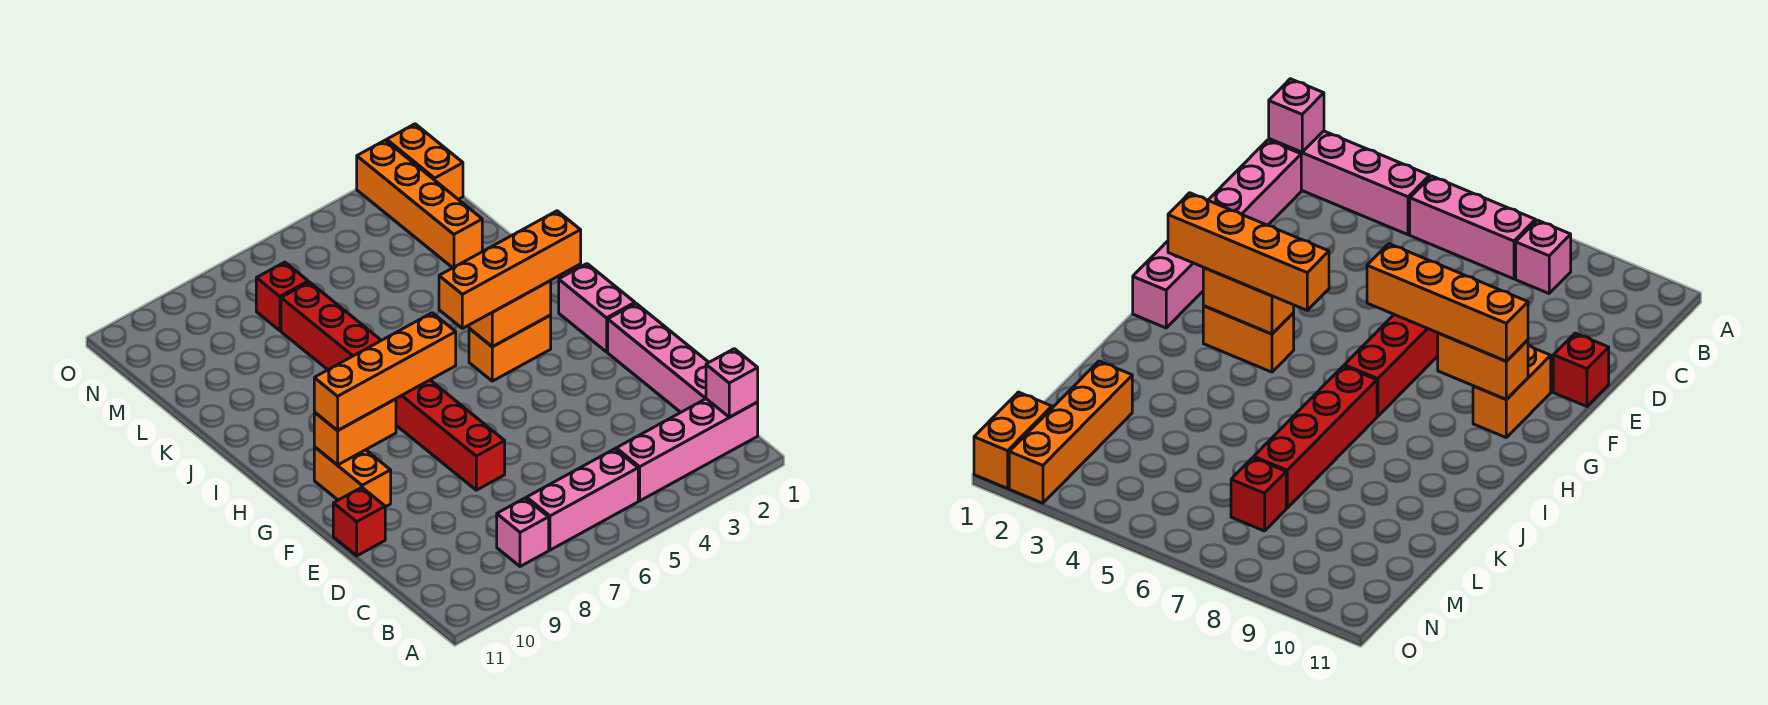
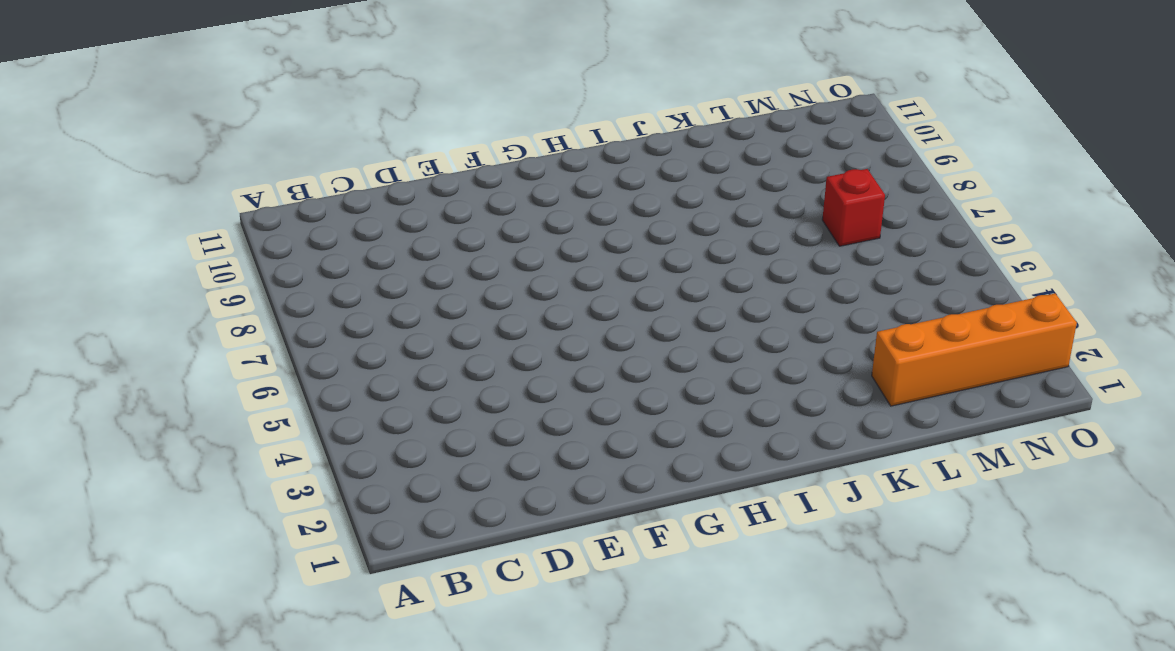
none -> pink brick B1:B4 level 1
none -> pink brick B5:B7 level 1
none -> pink brick B8 level 1

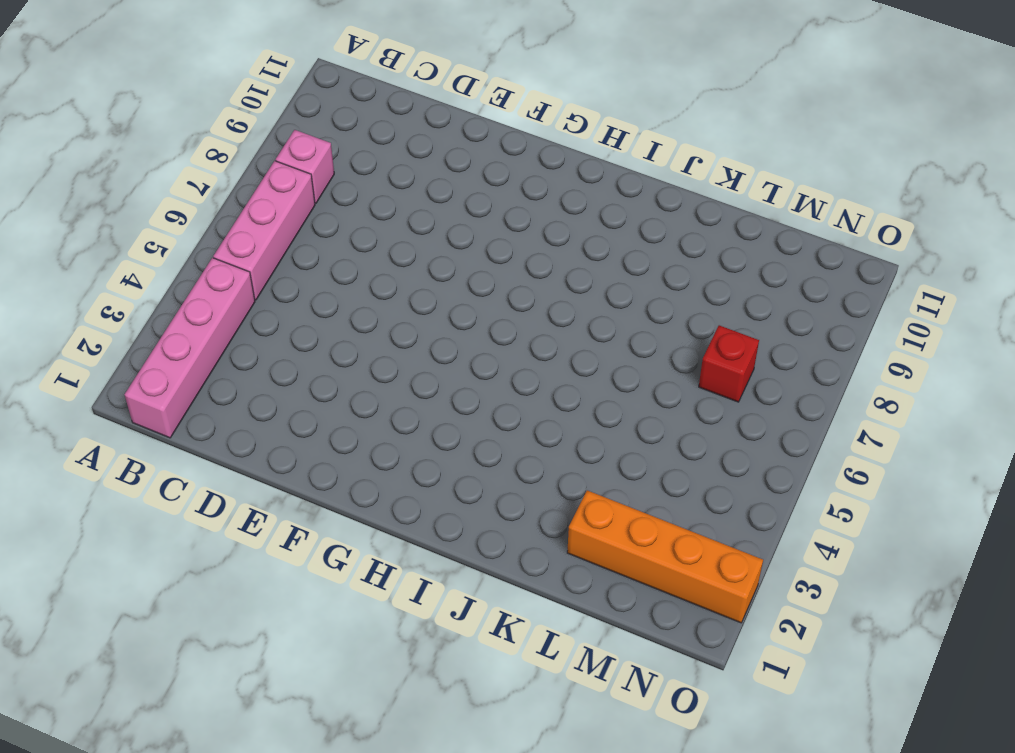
none -> pink brick C1:F1 level 1
none -> red brick E7:H7 level 1
none -> red brick E11 level 1

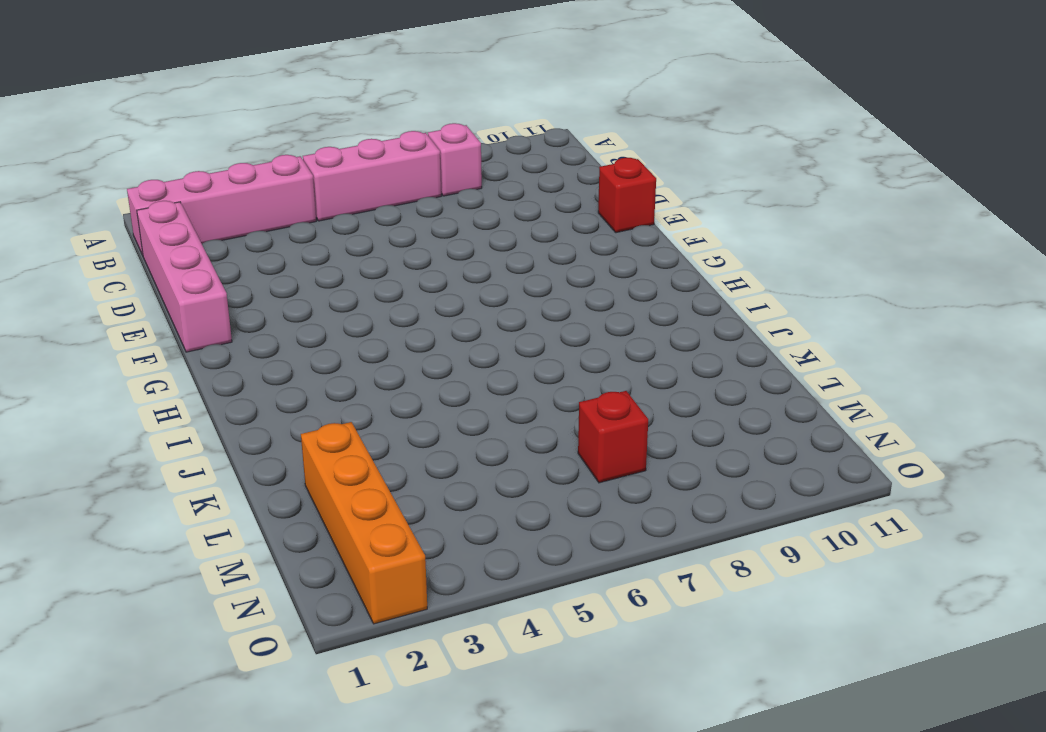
none -> red brick E7:H7 level 1
none -> orange brick F10:G10 level 1
none -> pink brick G1:H1 level 1

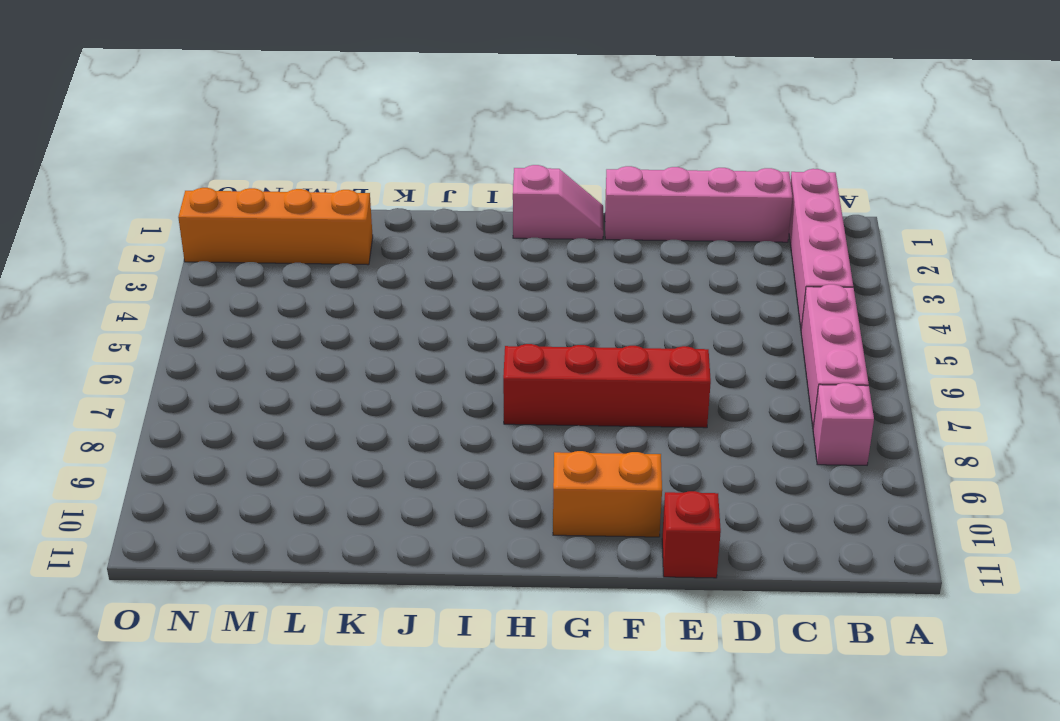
pink slope G1:H1 level 1 top H -> pink brick G1:H1 level 1
none -> orange brick H3:H4 level 1
none -> red brick I7:L7 level 1
none -> red brick M7 level 1

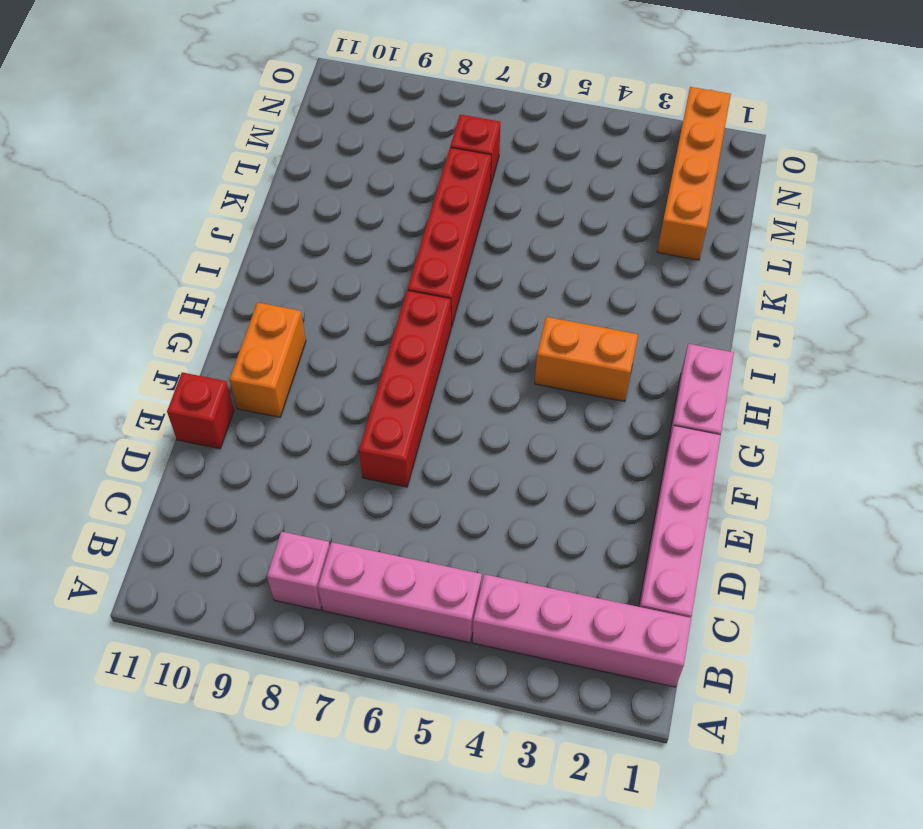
none -> orange brick N1:O1 level 1
none -> pink brick B1 level 2
none -> orange brick G9:G10 level 2

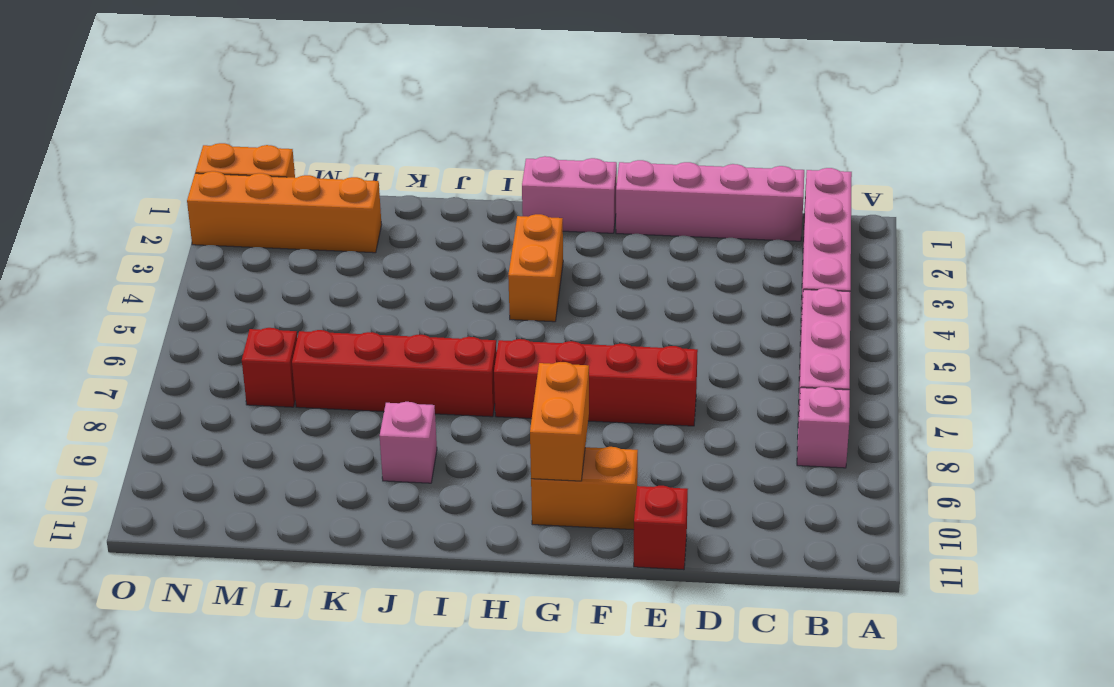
pink brick J9 level 1 -> pink brick B1 level 2
none -> orange brick H3:H4 level 2
none -> orange brick G7:G10 level 3
none -> orange brick H2:H5 level 3

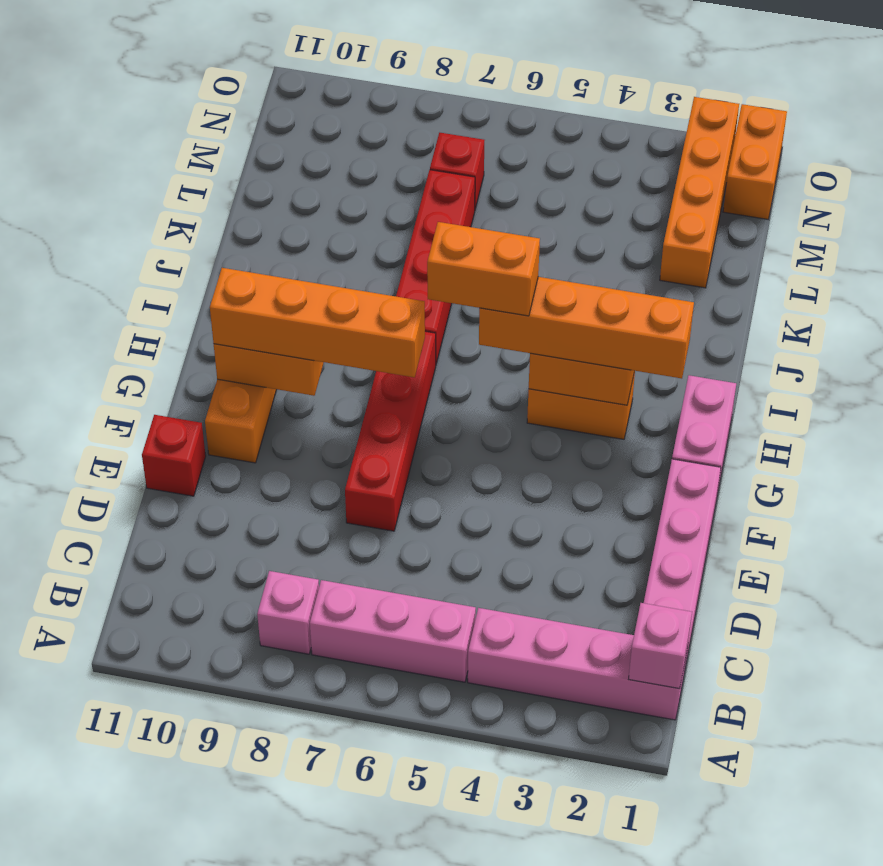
orange brick H5:H6 level 4 -> none

